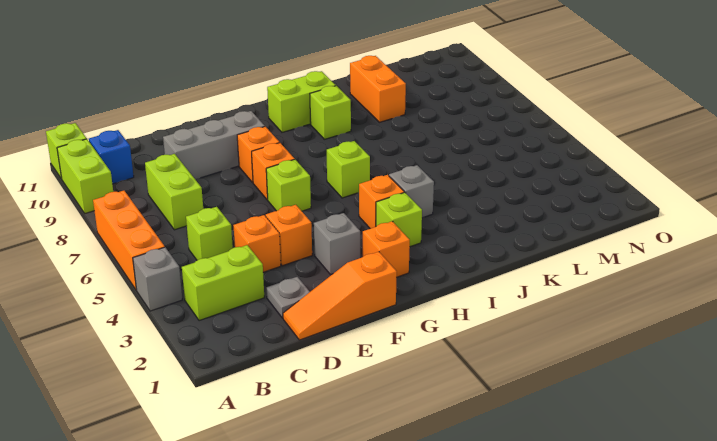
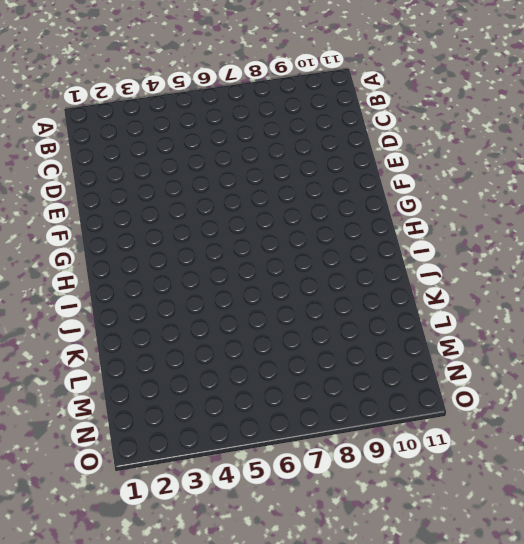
none -> grey brick A4 level 1
none -> orange brick A5:A7 level 1
none -> lime brick A9:A10 level 1

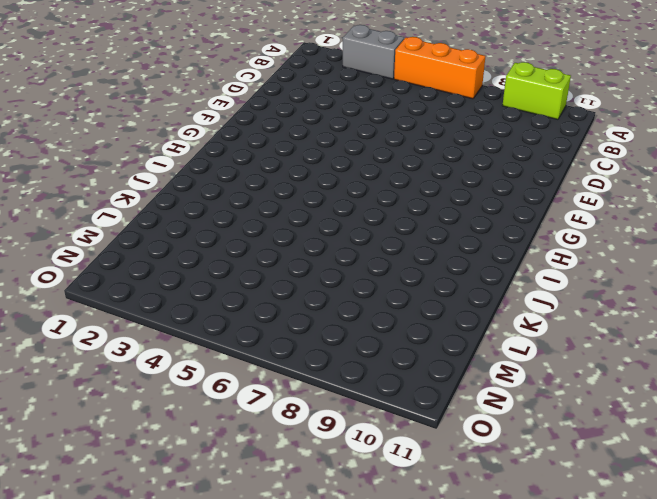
grey brick A3:A4 level 1 -> grey brick A4 level 1
none -> lime brick A11 level 1
none -> lime brick B3:C3 level 1
none -> blue brick B10 level 1

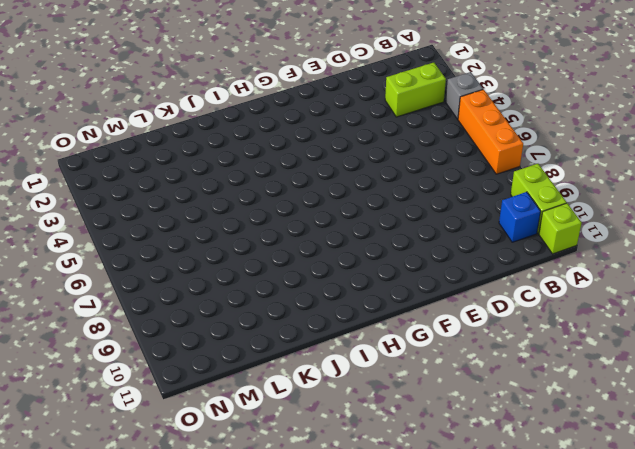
none -> lime brick C5 level 1
none -> lime brick C7:C8 level 1
none -> orange slope D1:F1 level 1 top F

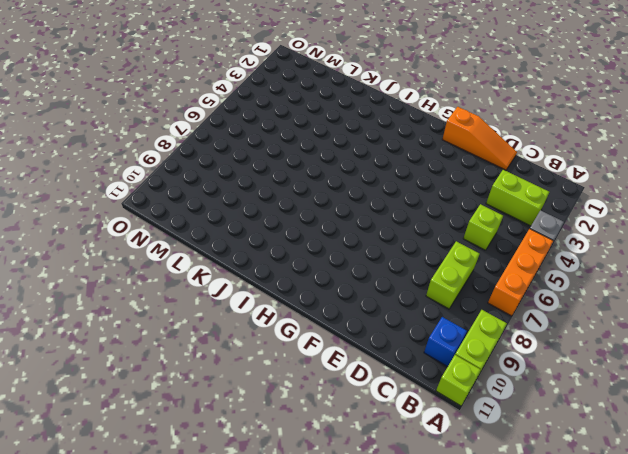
none -> grey plate D2 level 1
none -> orange brick D4 level 1
none -> grey brick D9:F9 level 1

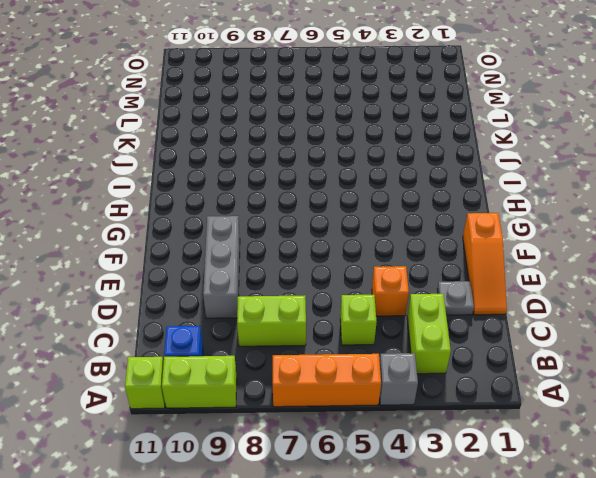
none -> orange brick E4 level 1
none -> grey brick F3 level 1
none -> lime brick F6 level 1

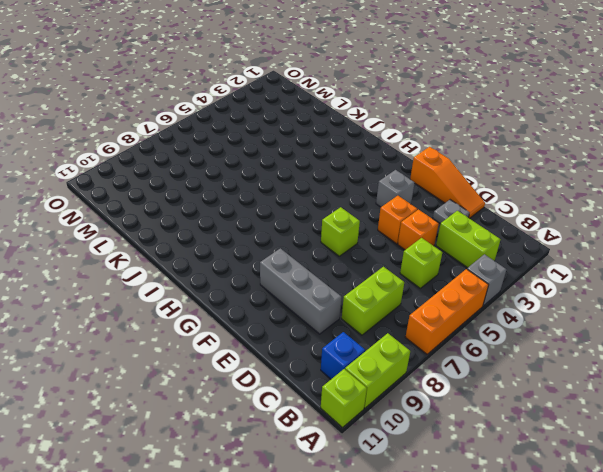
none -> orange brick F7 level 1
none -> orange brick F8 level 1
none -> orange brick G2 level 1

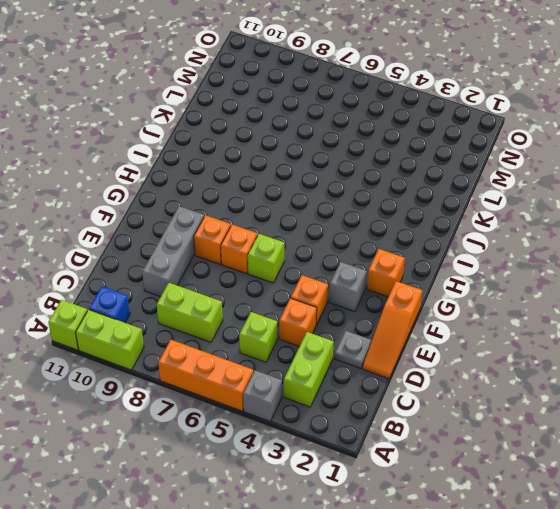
none -> lime brick H3 level 1
none -> orange brick H4 level 1
none -> lime brick H6 level 1

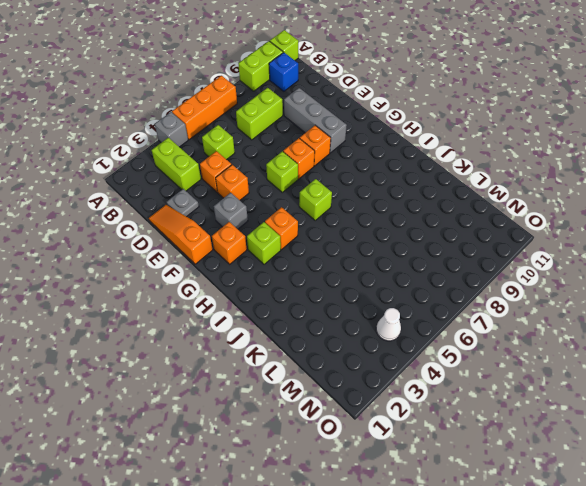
white cone N4 level 1 -> none
none -> lime brick H10:I10 level 1
none -> grey brick I4 level 1
none -> lime brick I9 level 1

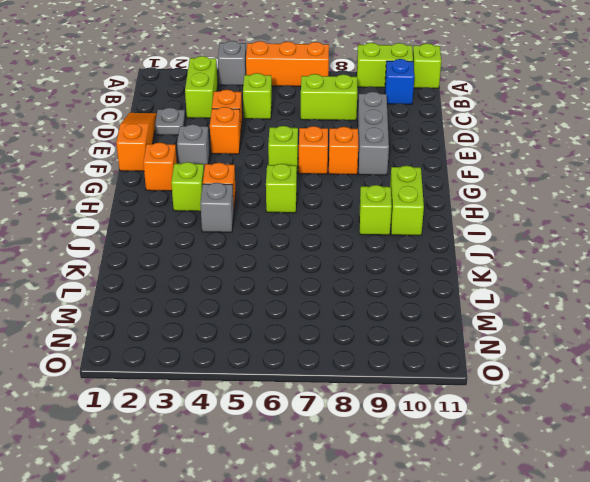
none -> orange brick K9:K10 level 1

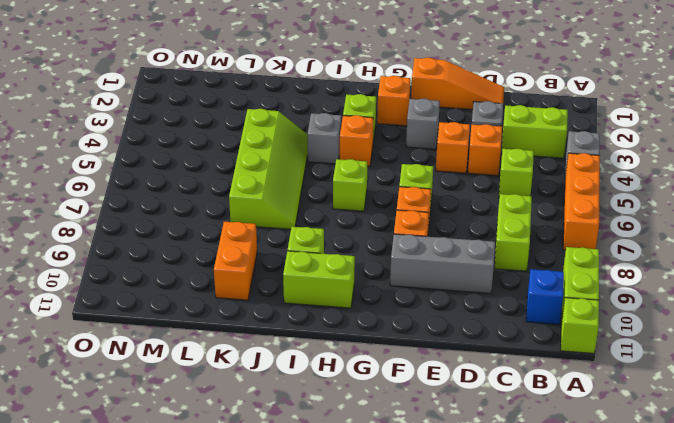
lime slope J4:K7 level 1 top K -> none

